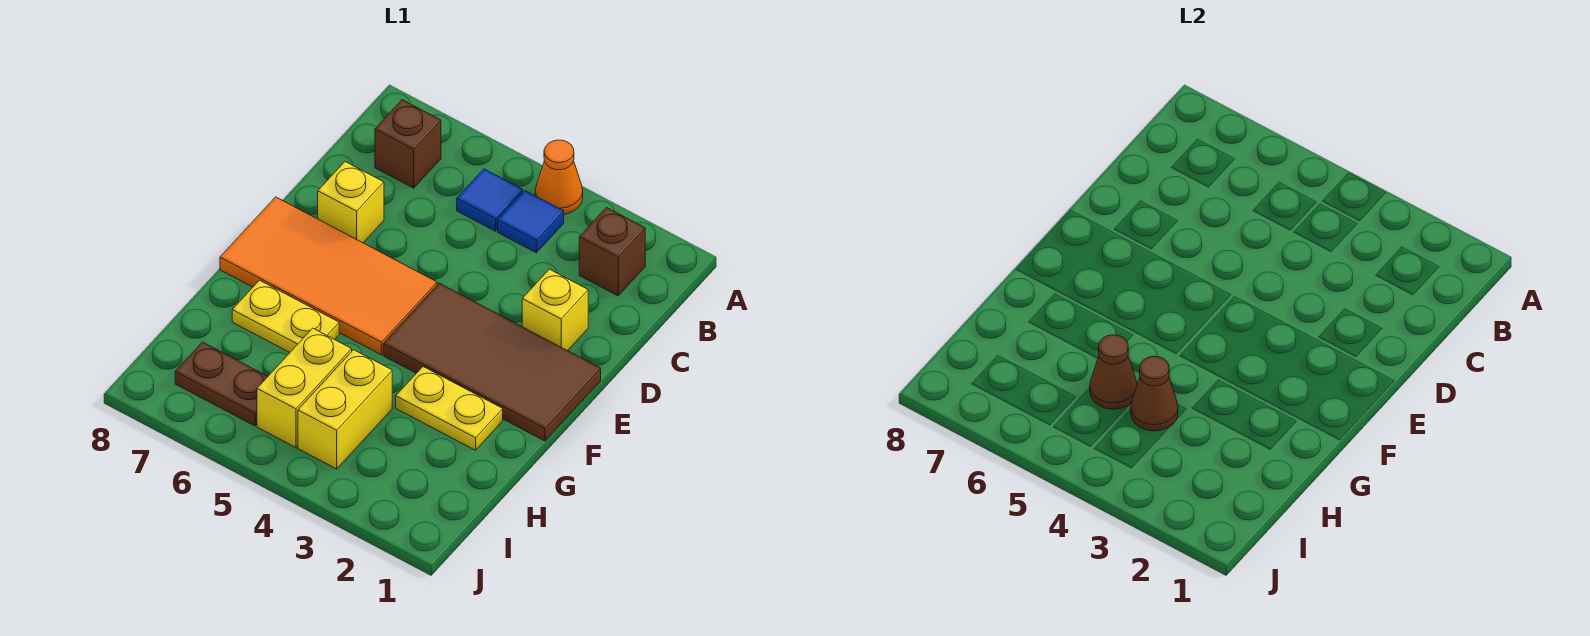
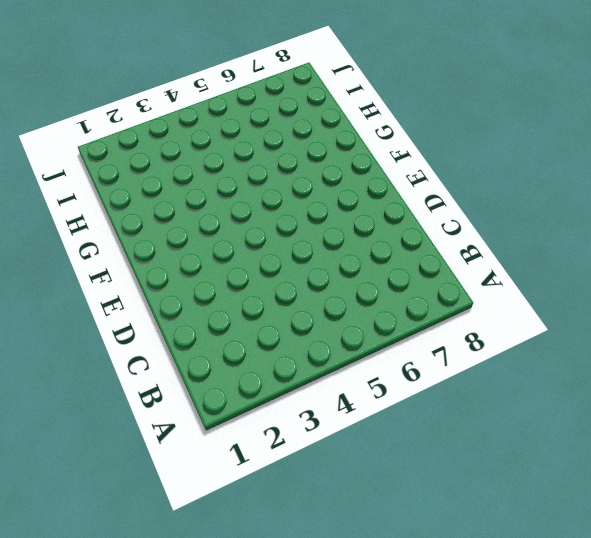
none -> orange cone A4 level 1
none -> brown brick B2 level 1
none -> blue tile B4 level 1

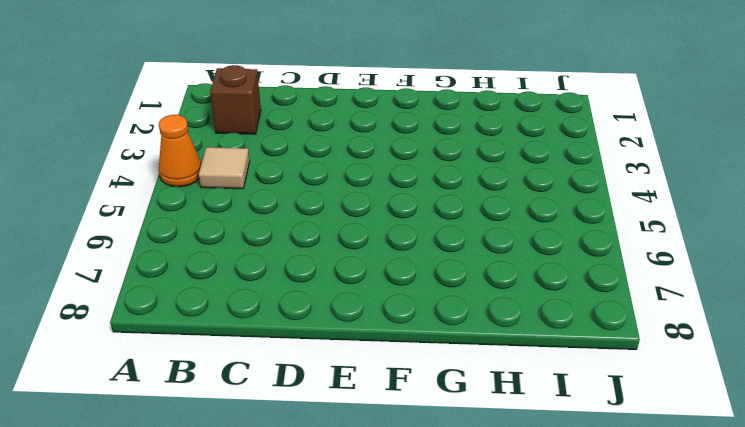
tan tile B4 level 1 -> blue tile B4 level 1
none -> blue tile B5 level 1
none -> brown brick B7 level 1
none -> yellow brick D2 level 1

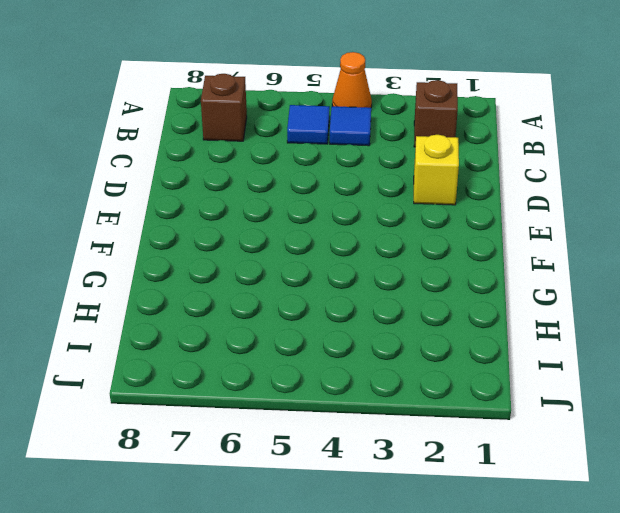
none -> yellow brick D7 level 1
none -> brown tile E1:F4 level 1
none -> orange tile E5:F8 level 1

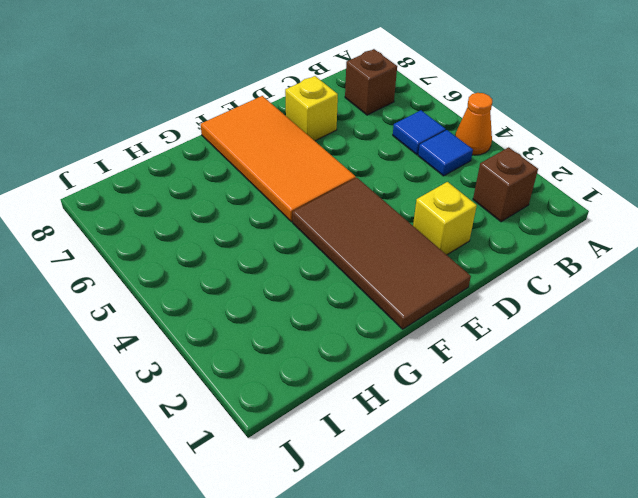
none -> yellow plate G2:G3 level 1
none -> yellow plate G6:G7 level 1
none -> yellow brick H4:I4 level 1

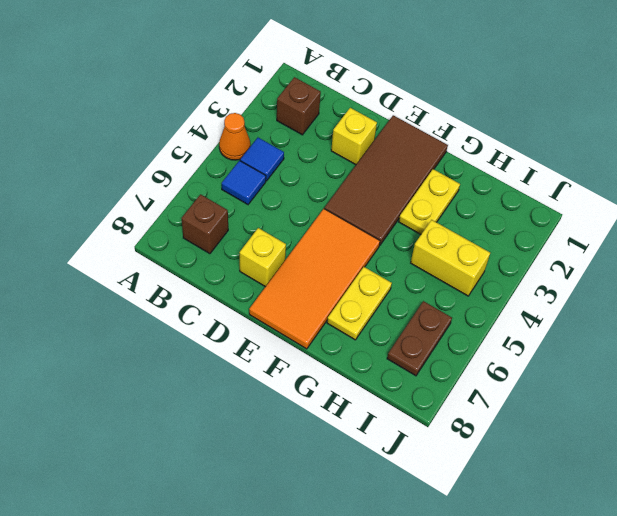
none -> yellow brick H5:I5 level 1
none -> brown cone H4 level 2
none -> brown cone H5 level 2

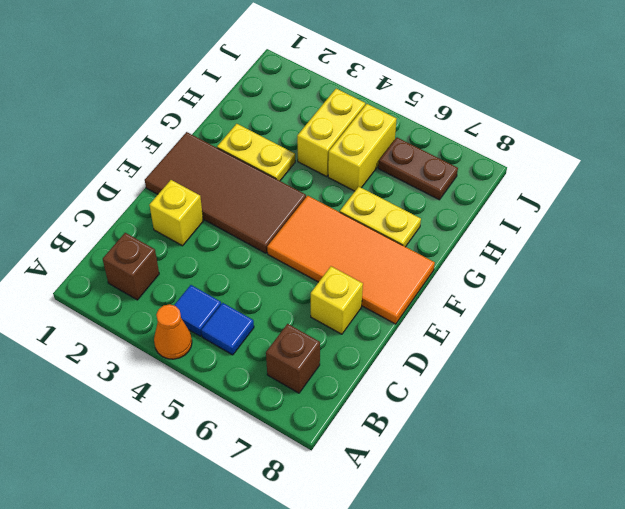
none -> brown cone H4 level 2
none -> brown cone H5 level 2

